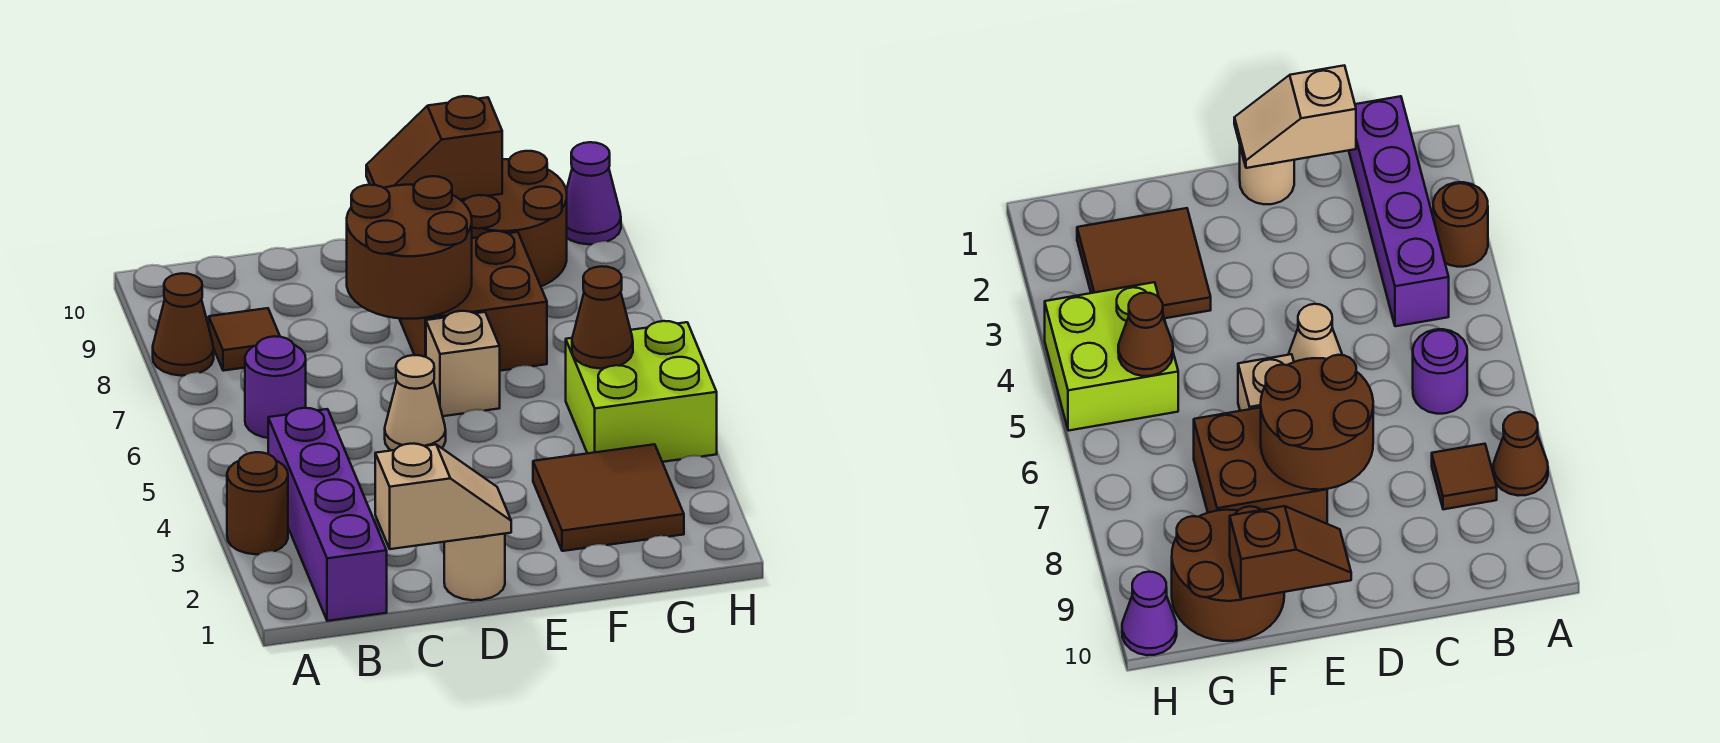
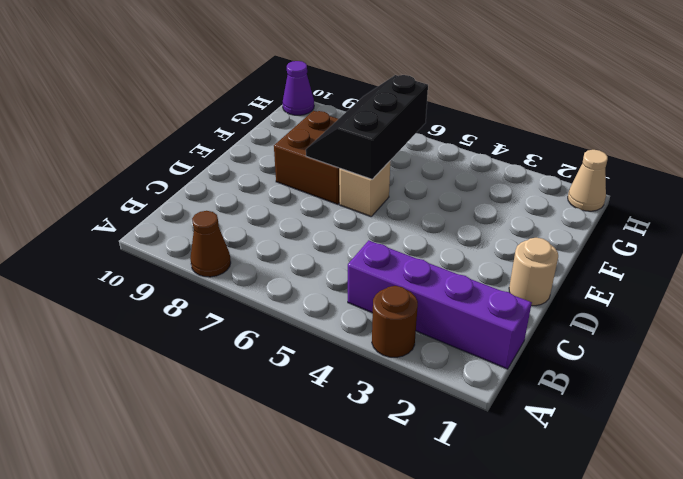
black slope E6:G7 level 2 top 6 -> brown round brick D7:E8 level 2
tan cone H1 level 1 -> tan cone D5 level 1
none -> purple round brick B6 level 1
none -> brown tile B8 level 1
none -> brown tile F2:G3 level 1

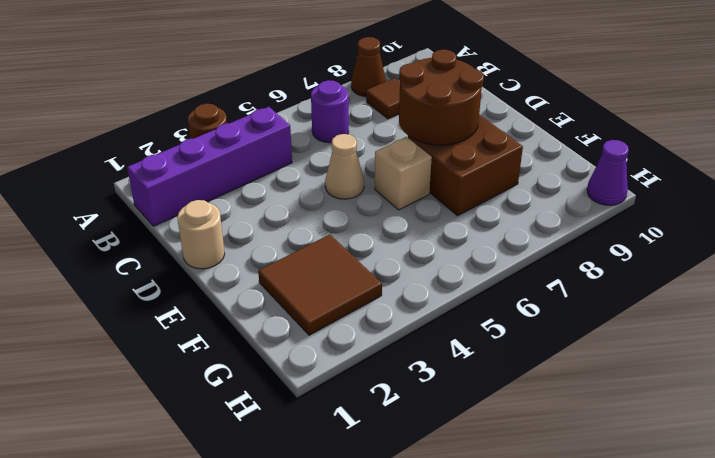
none -> brown round brick F9:G10 level 1
none -> lime brick G4:H5 level 1
none -> tan slope C1:D1 level 2 top C

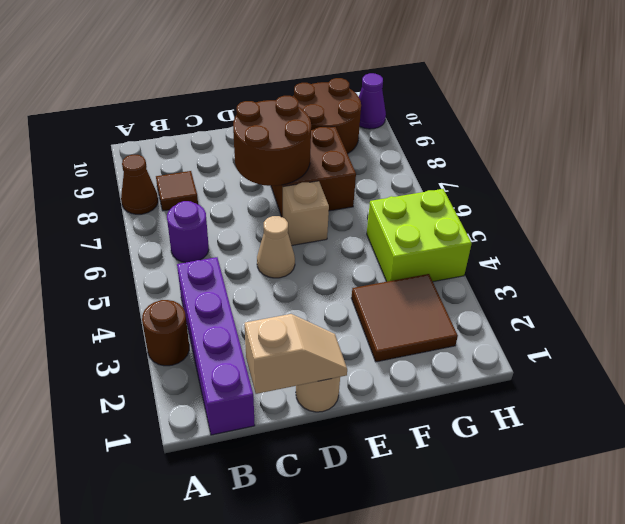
none -> brown slope E10:F10 level 2 top F
none -> brown cone G5 level 2

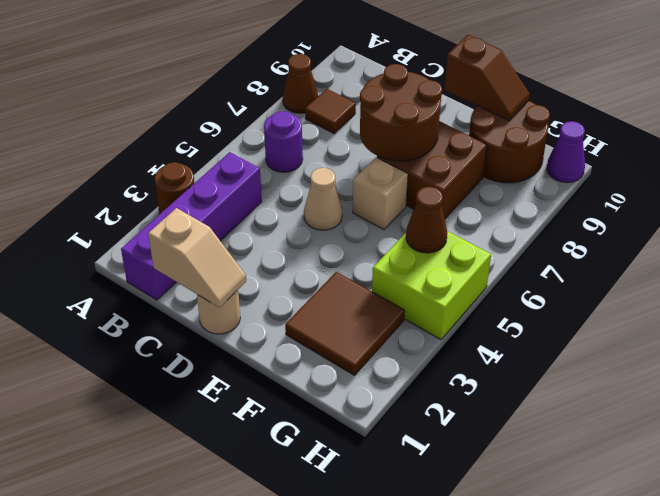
brown slope E10:F10 level 2 top E -> brown slope E10:F10 level 2 top F

